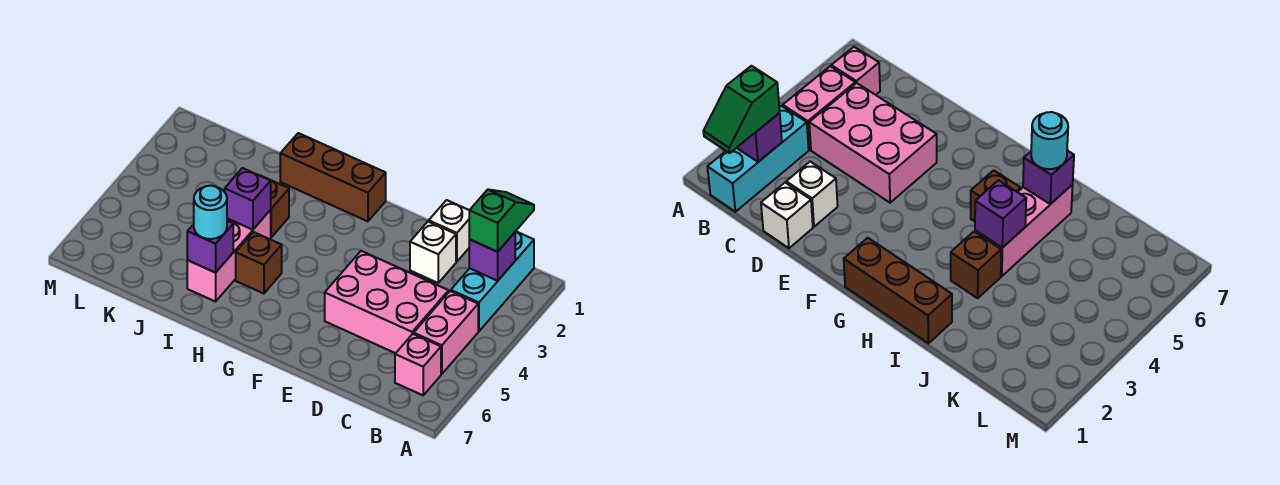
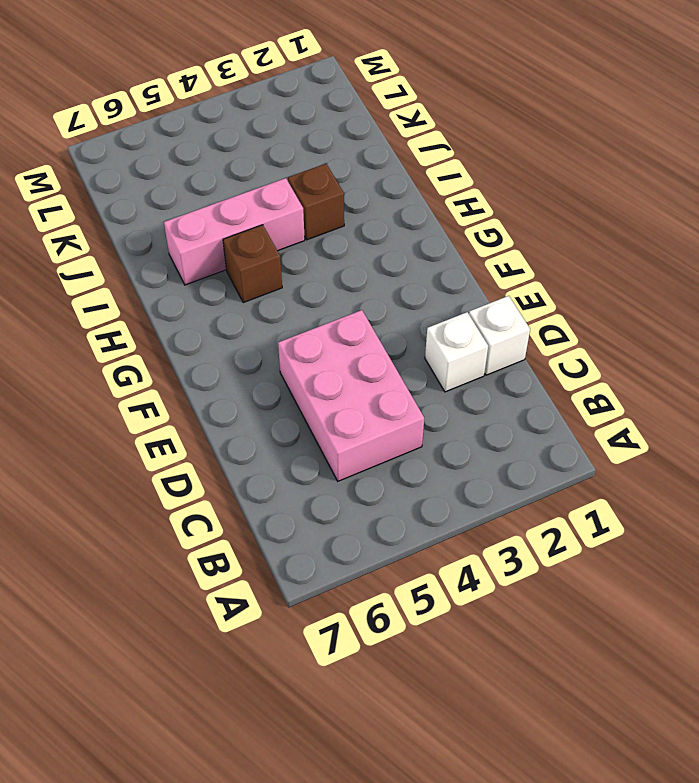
none -> cyan brick B1:B3 level 1
none -> pink brick B4:B5 level 1
none -> pink brick B6 level 1

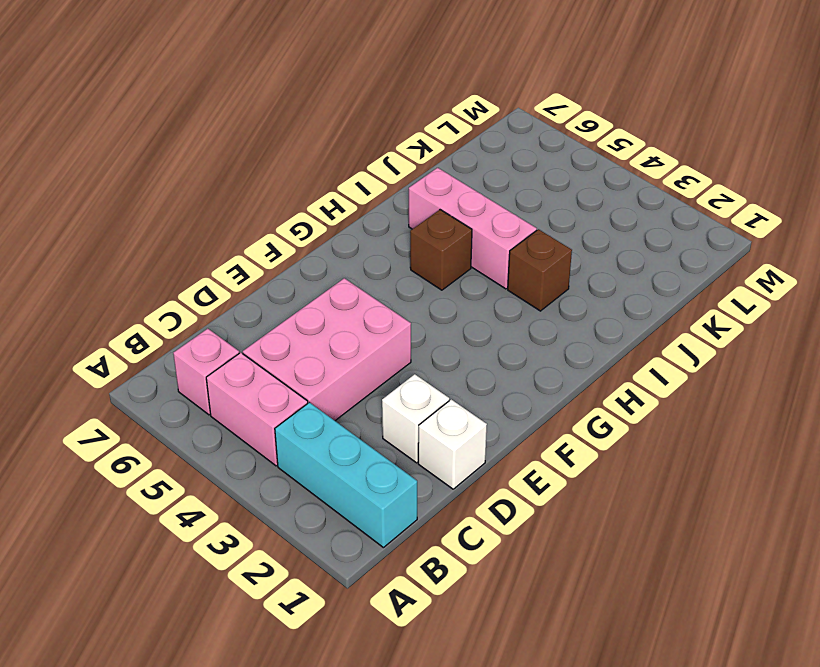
none -> brown brick G1:I1 level 1
none -> purple brick B2 level 2
none -> purple brick I4 level 2

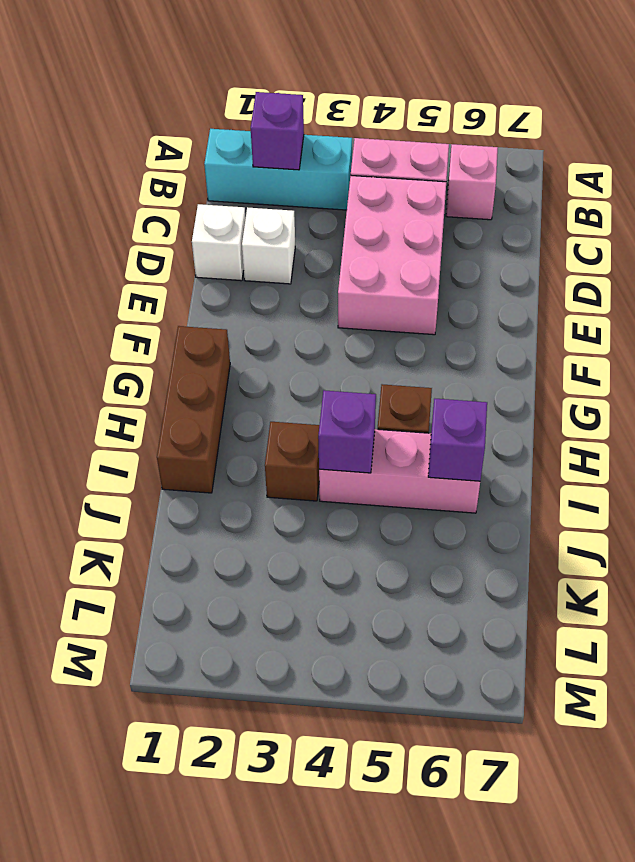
none -> green slope B1:B2 level 3 top 2
none -> cyan round brick I6 level 3

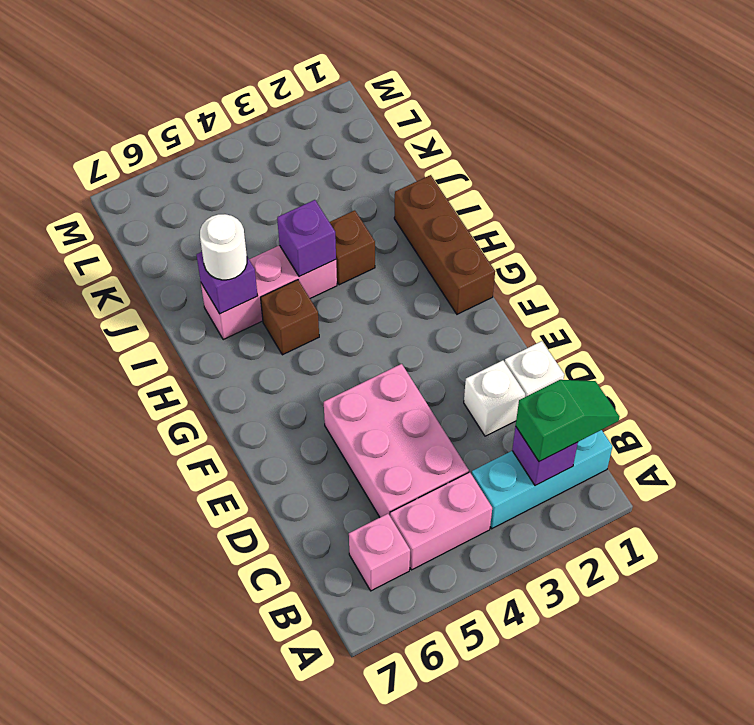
white round brick I6 level 3 -> cyan round brick I6 level 3

